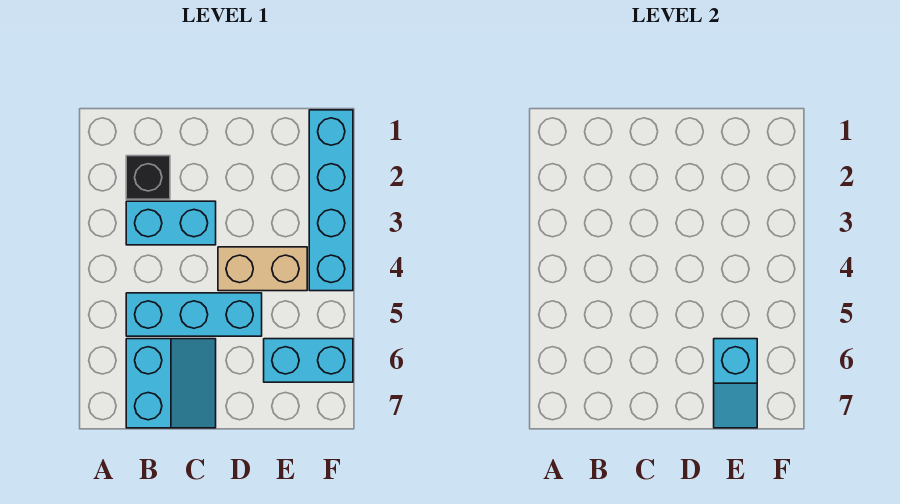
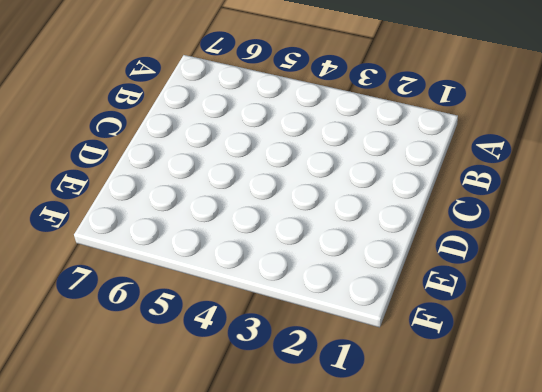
none -> black brick B2 level 1
none -> cyan brick B3:C3 level 1

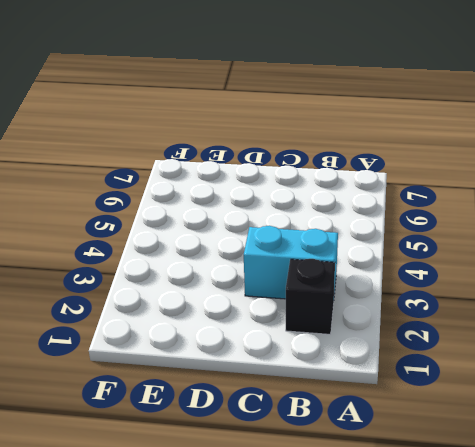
none -> cyan brick B5:D5 level 1
none -> cyan slope B6:C7 level 1 top B

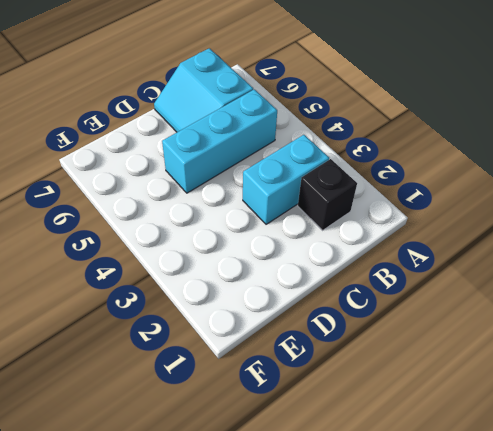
none -> tan brick D4:E4 level 1
none -> cyan brick E6:F6 level 1

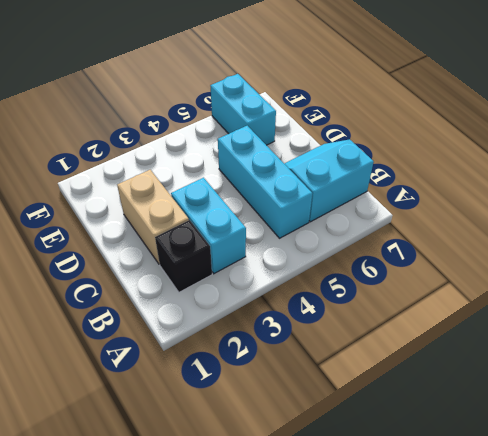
tan brick C2:D2 level 1 -> tan brick D4:E4 level 1
none -> cyan brick F1:F4 level 1
none -> cyan slope E6:E7 level 2 top 6

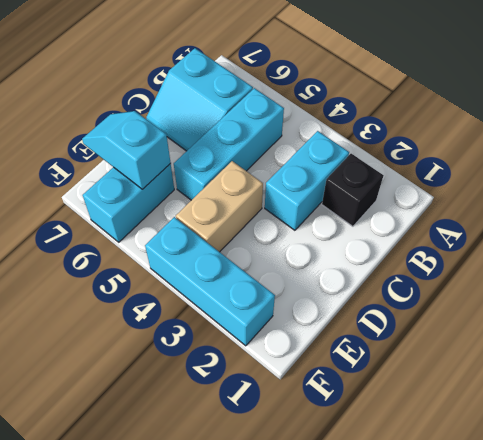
cyan brick F2:F4 level 1 -> cyan brick F1:F4 level 1

